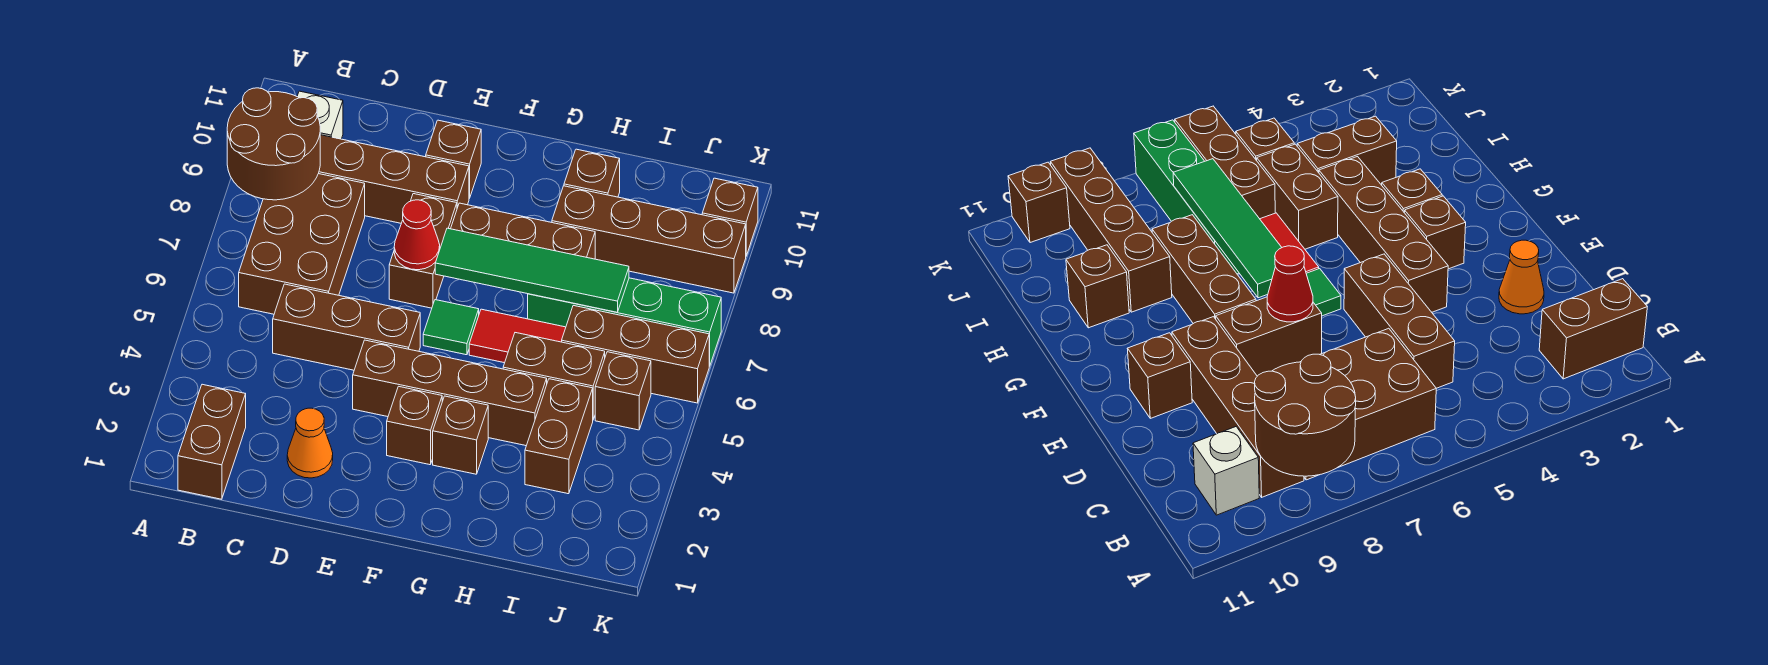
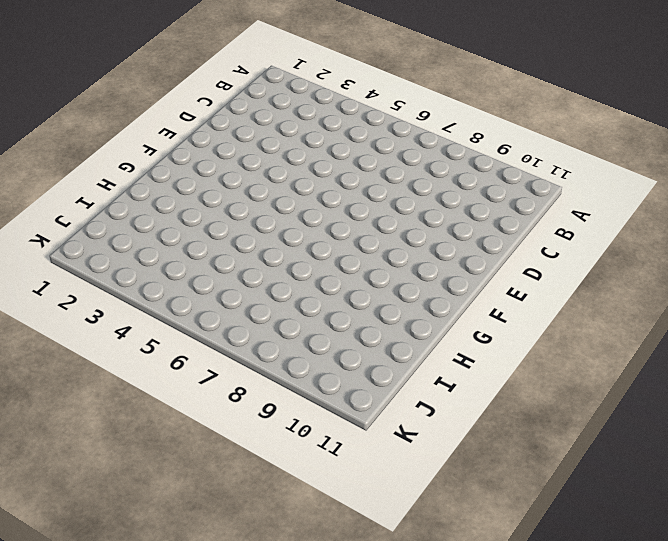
none -> brown brick B1:B2 level 1
none -> brown brick B6:C8 level 1
none -> brown brick B9:E9 level 1

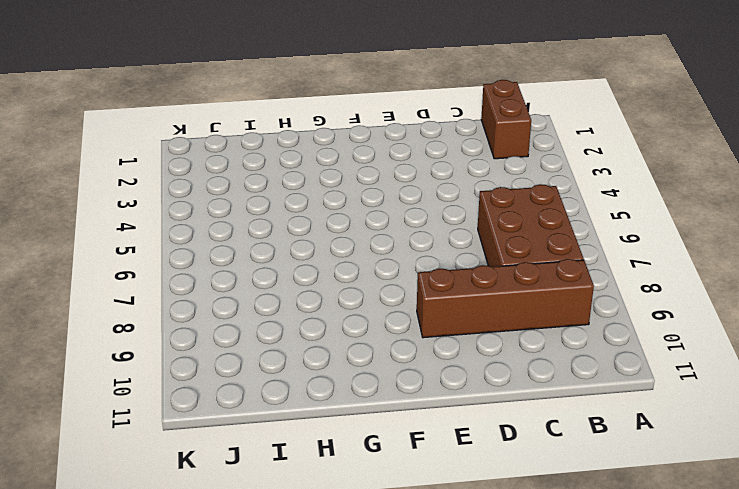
none -> white brick B10 level 1
none -> brown brick C5:E5 level 1
none -> orange cone D2 level 1

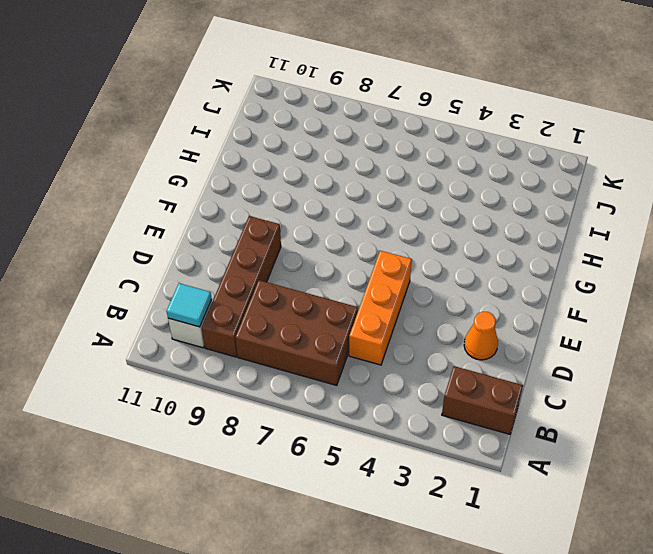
cyan tile B10 level 2 -> none
orange brick C5:E5 level 1 -> brown brick C5:E5 level 1
none -> brown brick E4:H4 level 1
none -> brown brick E7:E8 level 1
none -> brown brick E10 level 1

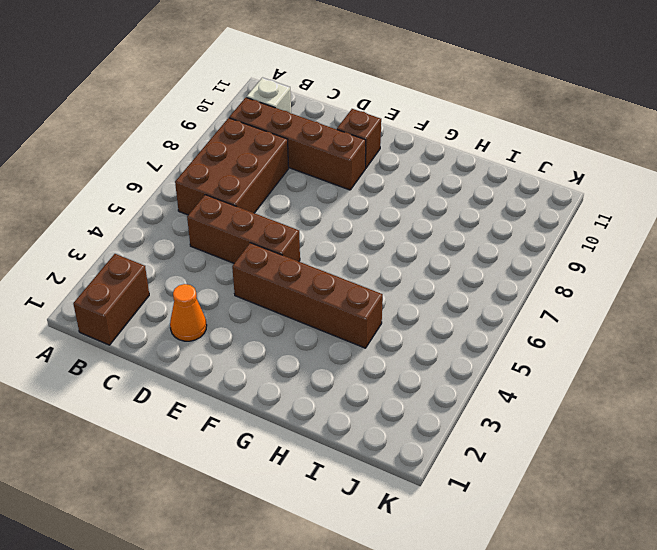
none -> brown brick E7:E8 level 1
none -> brown brick F3 level 1
none -> green tile F6 level 1

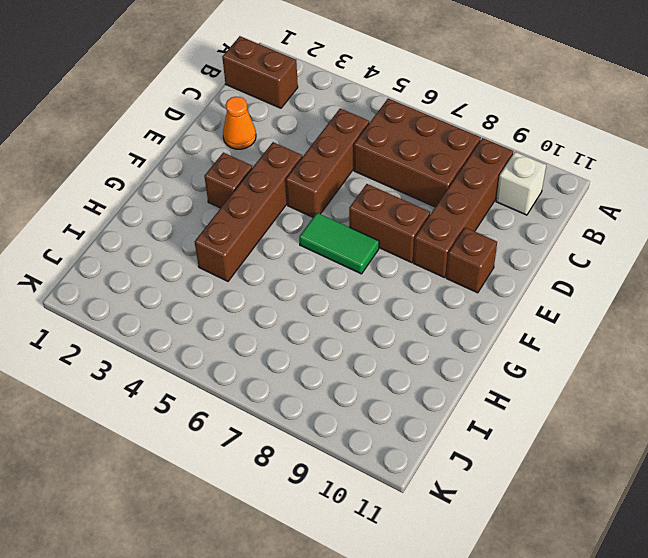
green tile F6:F7 level 1 -> green tile F6 level 1
none -> brown brick F8:H8 level 1
none -> brown brick G3 level 1
none -> red tile G6:H6 level 1

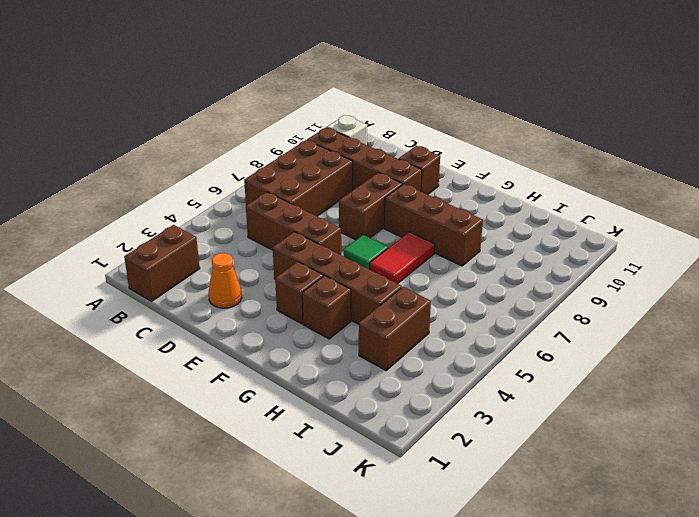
red tile G6:G7 level 1 -> red tile G6:H6 level 1
none -> brown brick H5:I5 level 1
none -> green brick H7:K7 level 1
none -> brown brick H9:K9 level 1

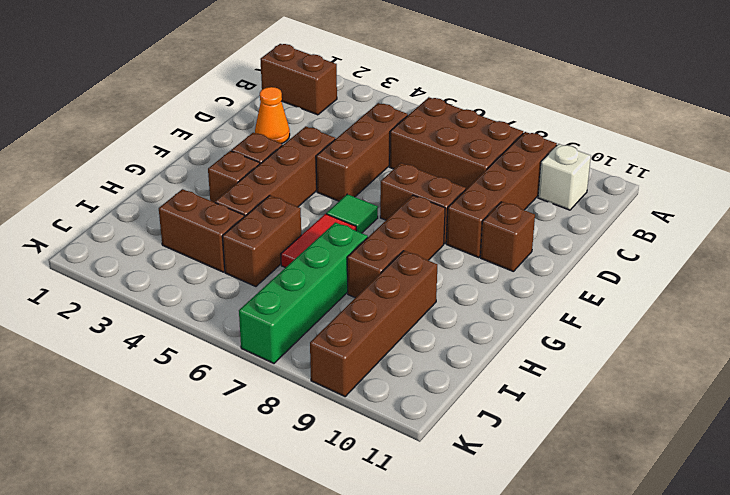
none -> brown brick H10 level 1
none -> brown brick I6:K6 level 1
none -> brown brick J5 level 1

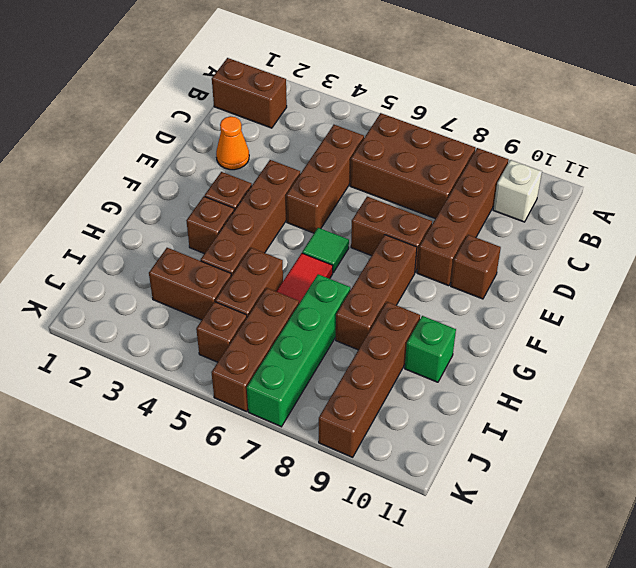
green brick H10 level 1 -> brown brick H10 level 1
none -> brown brick K10 level 1
none -> brown round brick A8:B9 level 2
none -> red cone E7 level 2

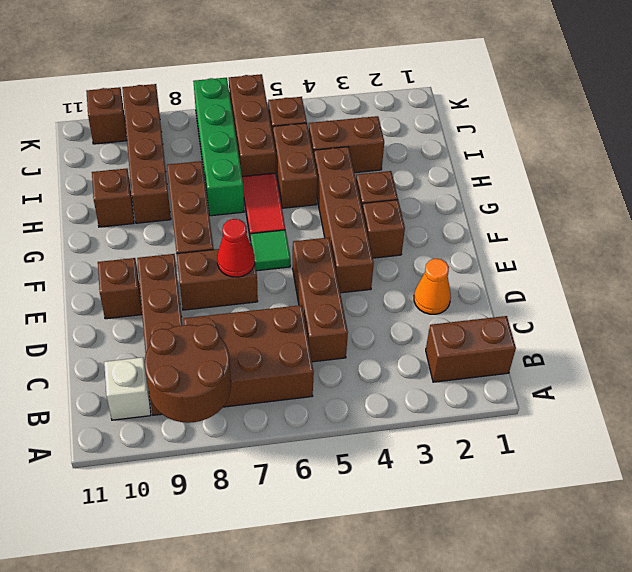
none -> green tile F7:I7 level 2

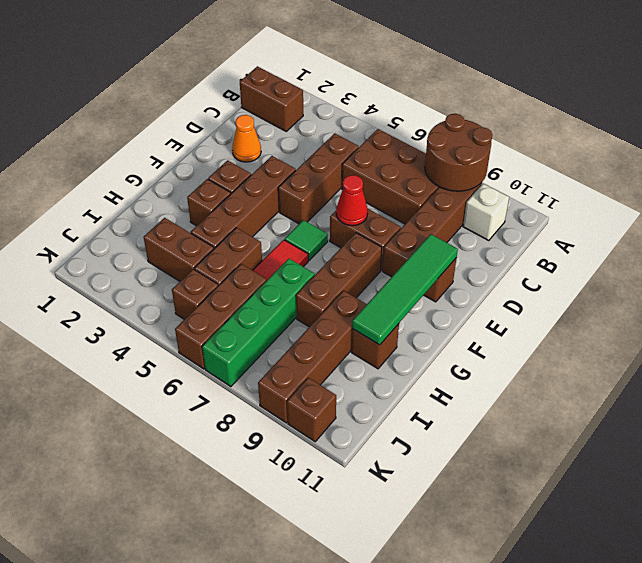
green tile E10:H10 level 2 -> green tile F7:I7 level 2

